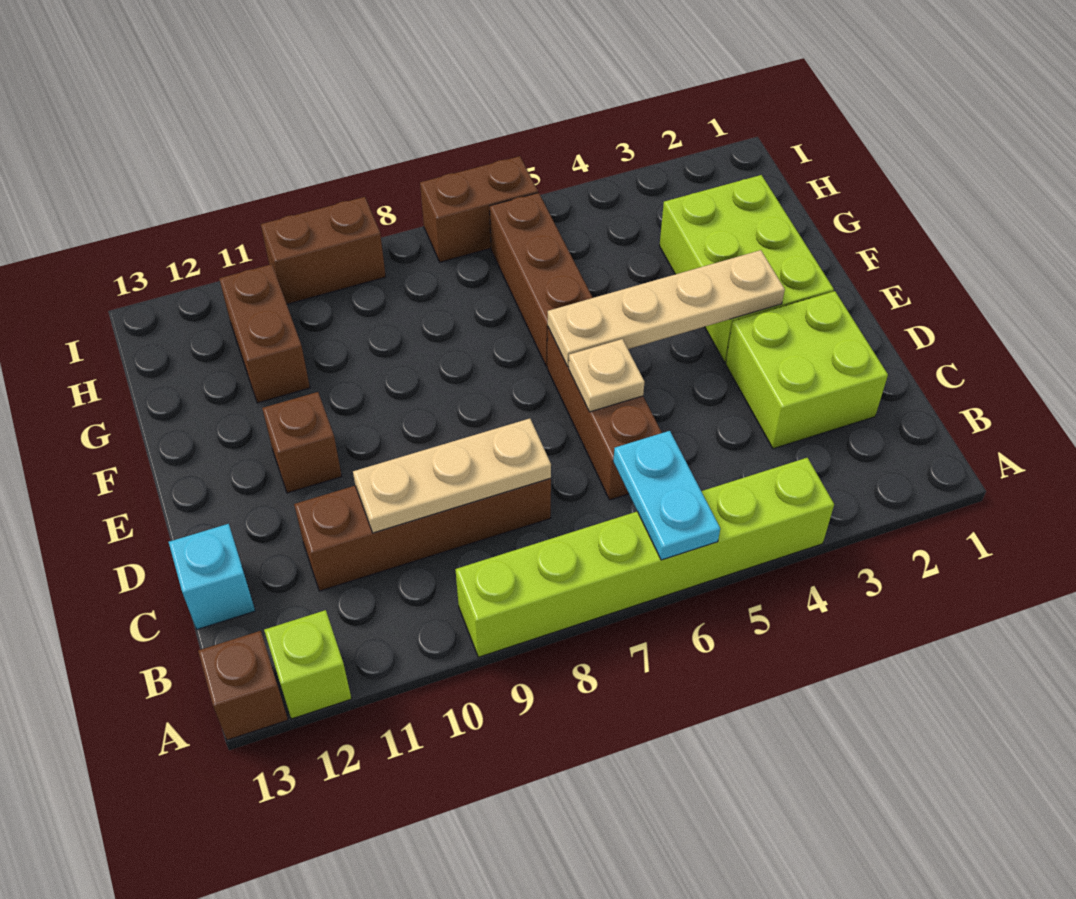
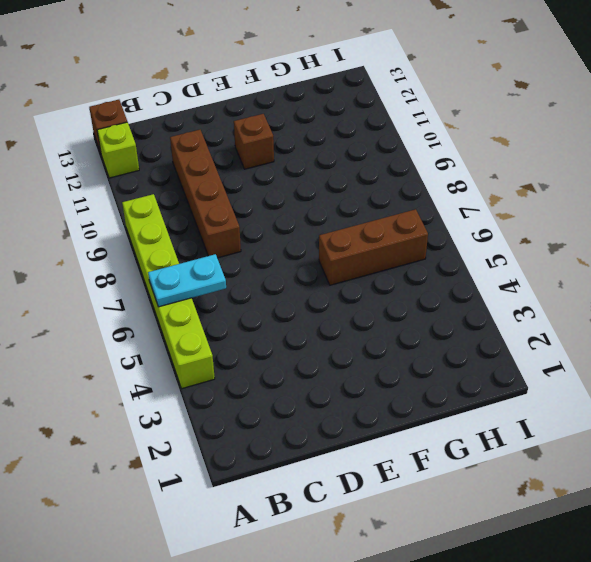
none -> lime brick C2:D3 level 1
none -> brown brick C6:E6 level 1
none -> cyan brick C13 level 1

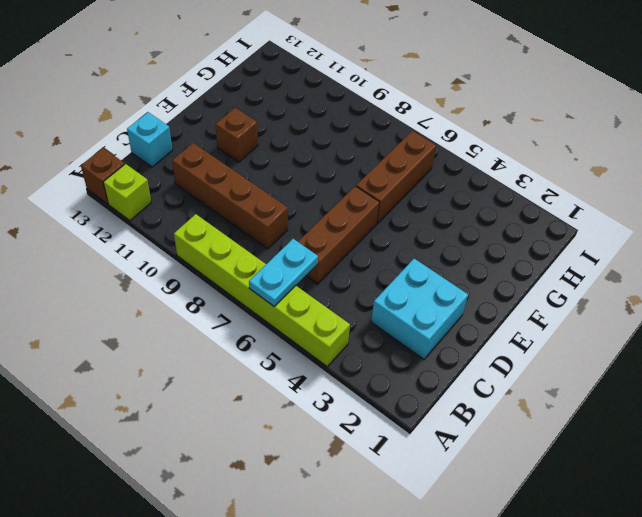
cyan brick C2:D3 level 1 -> lime brick C2:D3 level 1
none -> lime brick E2:G3 level 1
none -> brown brick G11:H11 level 1
none -> brown brick I6:I7 level 1

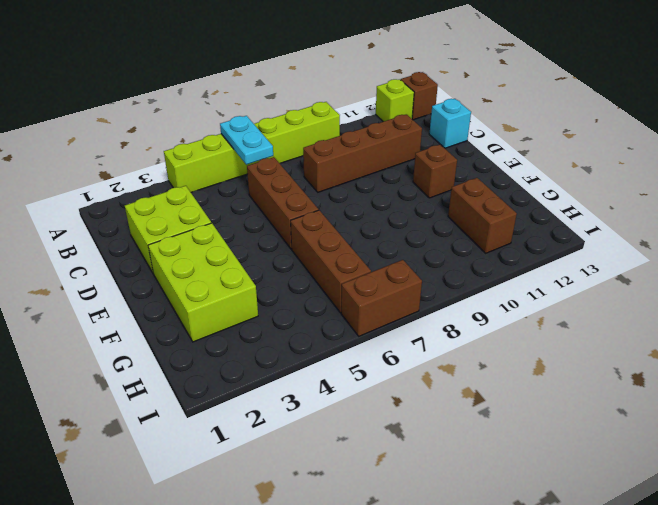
none -> brown brick I9:I10 level 1
none -> tan plate C8:C10 level 2
none -> tan plate D6 level 2

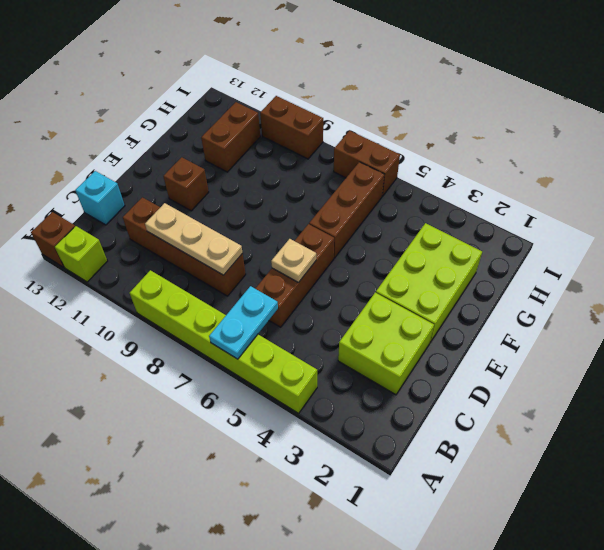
none -> tan plate E3:E6 level 2

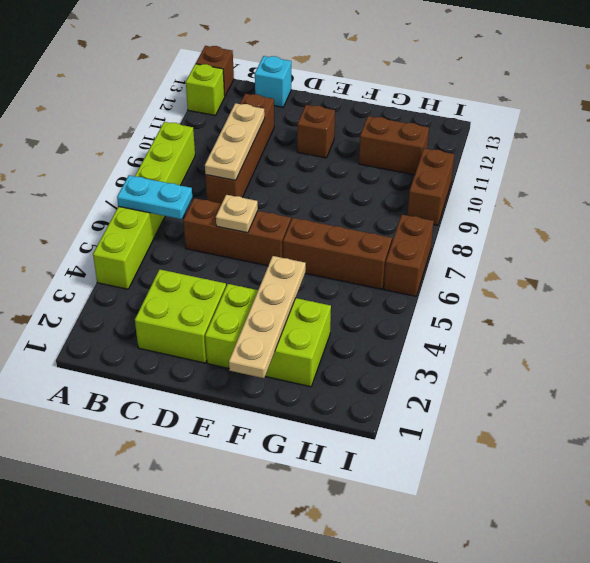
tan plate F1:F4 level 2 -> tan plate E3:E6 level 2

